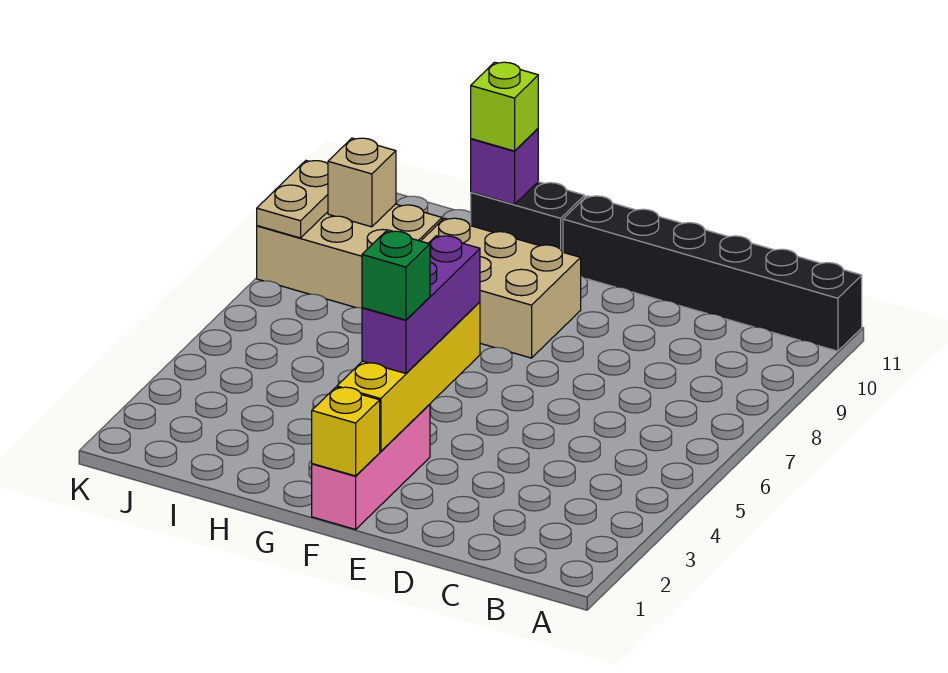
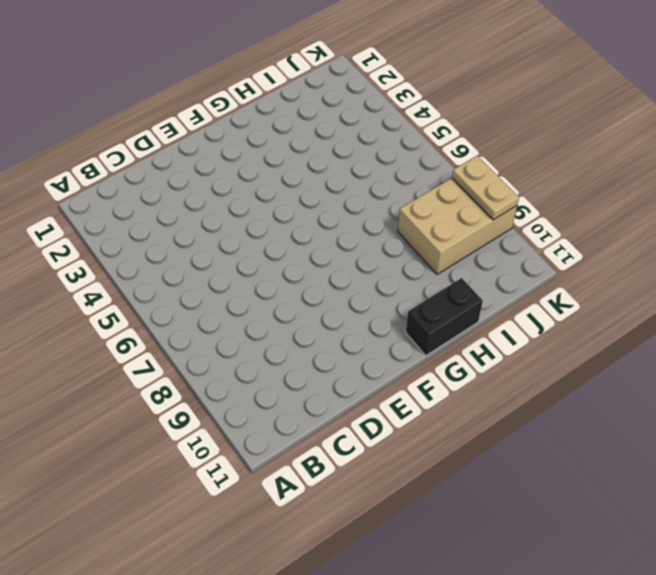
none -> black brick A11:F11 level 1
none -> pink brick F1:F3 level 1
none -> tan brick F8:H9 level 1

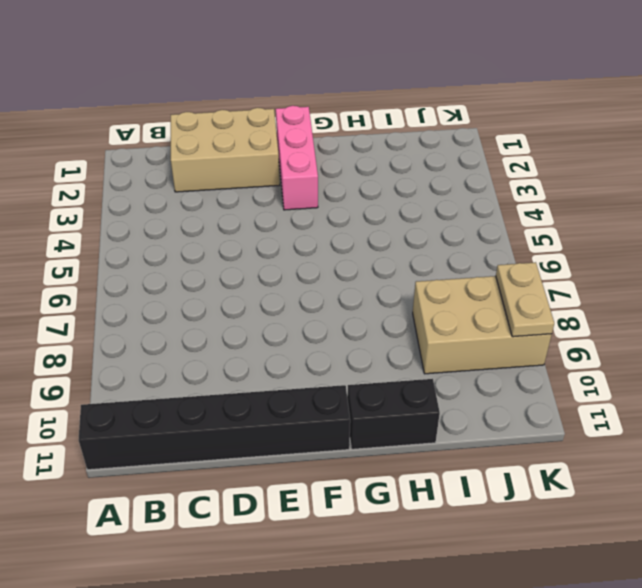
tan brick C1:E2 level 1 -> tan brick F8:H9 level 1
none -> yellow brick F1 level 2
none -> yellow brick F2:F5 level 2
none -> purple brick H11 level 2

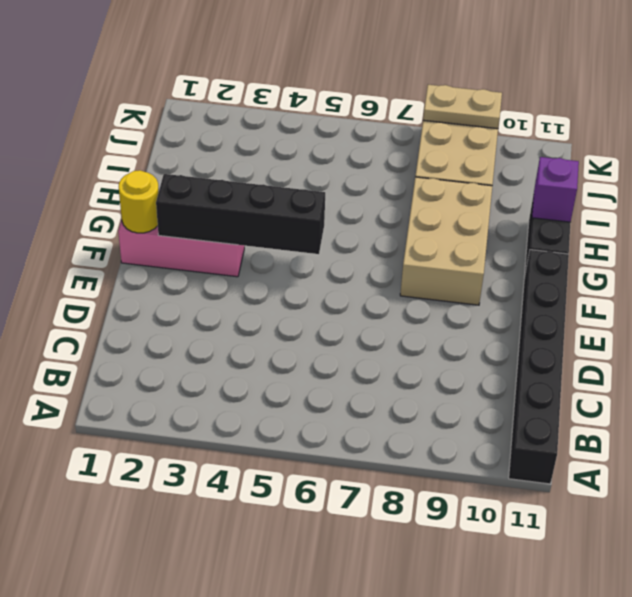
yellow round brick F1 level 2 -> yellow brick F1 level 2
black brick F2:F5 level 2 -> yellow brick F2:F5 level 2
none -> tan brick J9 level 2
none -> purple brick F3:F5 level 3
none -> lime brick H11 level 3

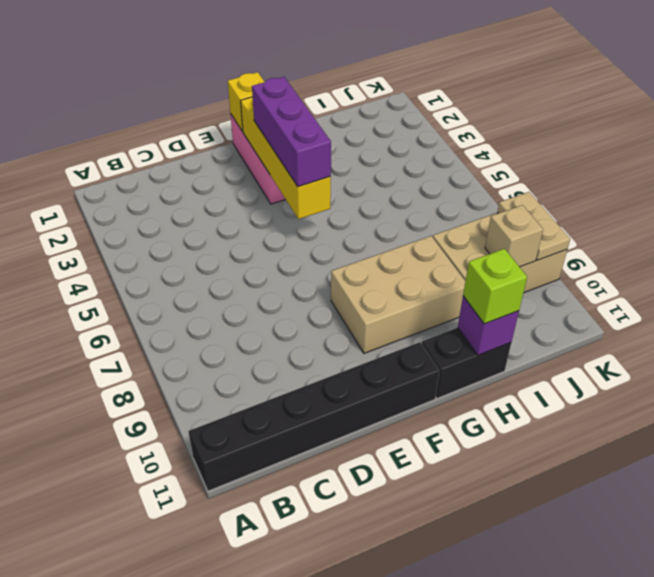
none -> green brick F3 level 4

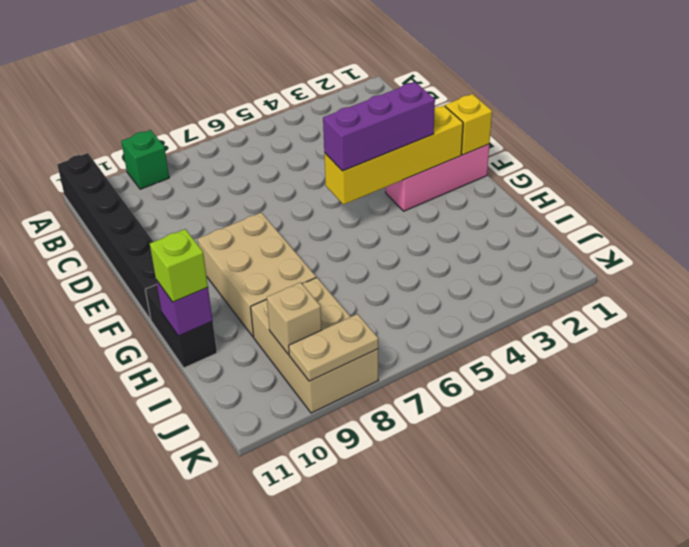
green brick A9 level 1 -> green brick F3 level 4

